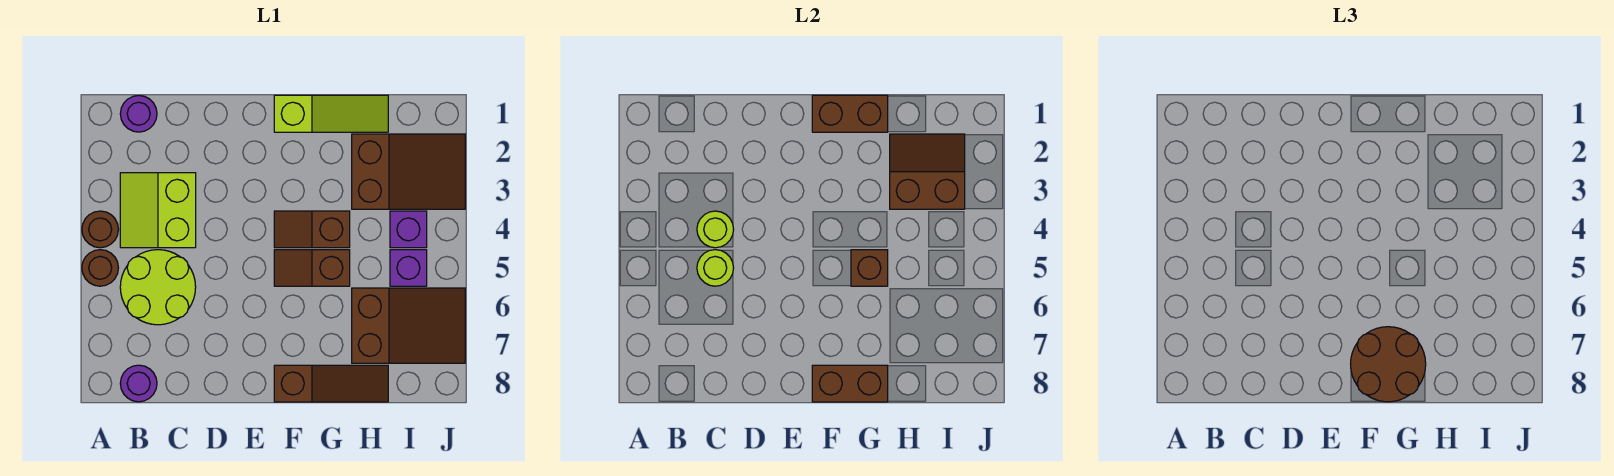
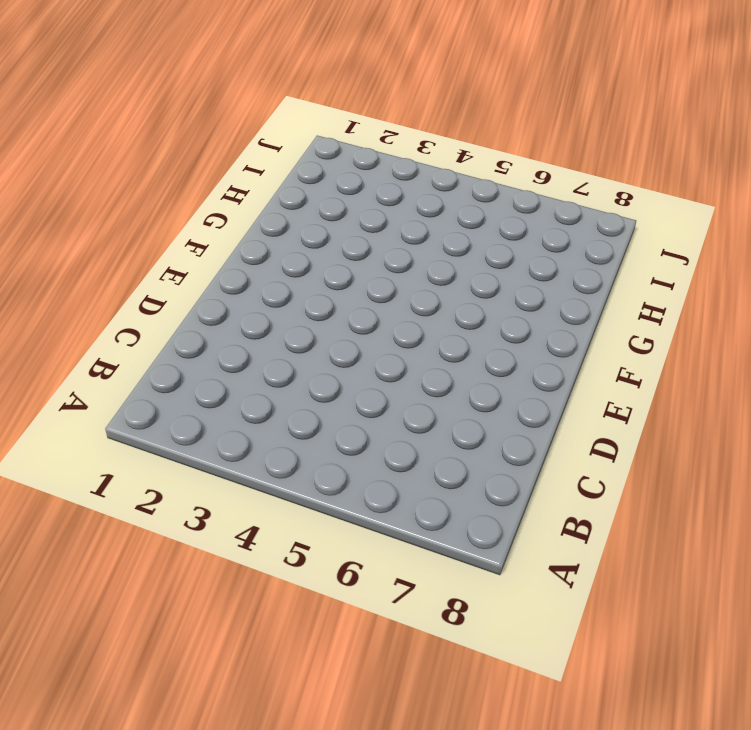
none -> brown round brick A4 level 1
none -> brown round brick A5 level 1
none -> purple round brick B1 level 1

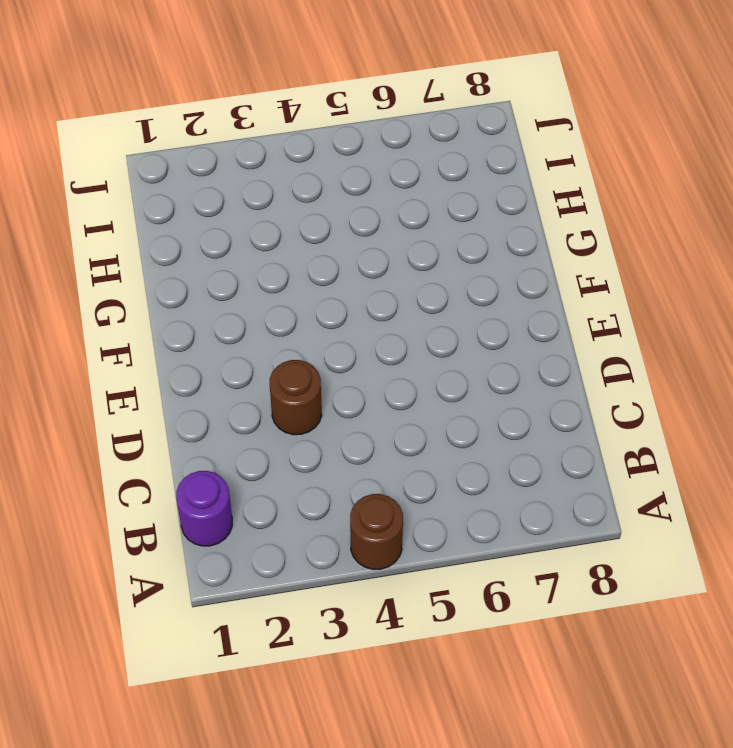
brown round brick D3 level 1 -> brown round brick A5 level 1
none -> lime slope B3:C4 level 1 top C
none -> lime round brick B5:C6 level 1
none -> purple round brick B8 level 1

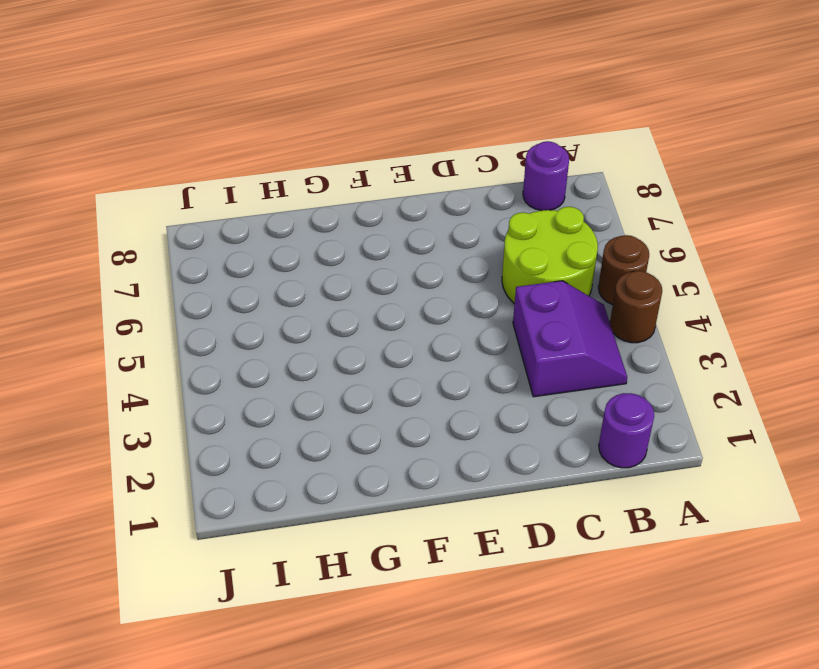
purple slope B3:C4 level 1 top C -> lime slope B3:C4 level 1 top C
none -> lime slope F1:H1 level 1 top F
none -> brown slope F4:G4 level 1 top G
none -> brown slope F5:G5 level 1 top G

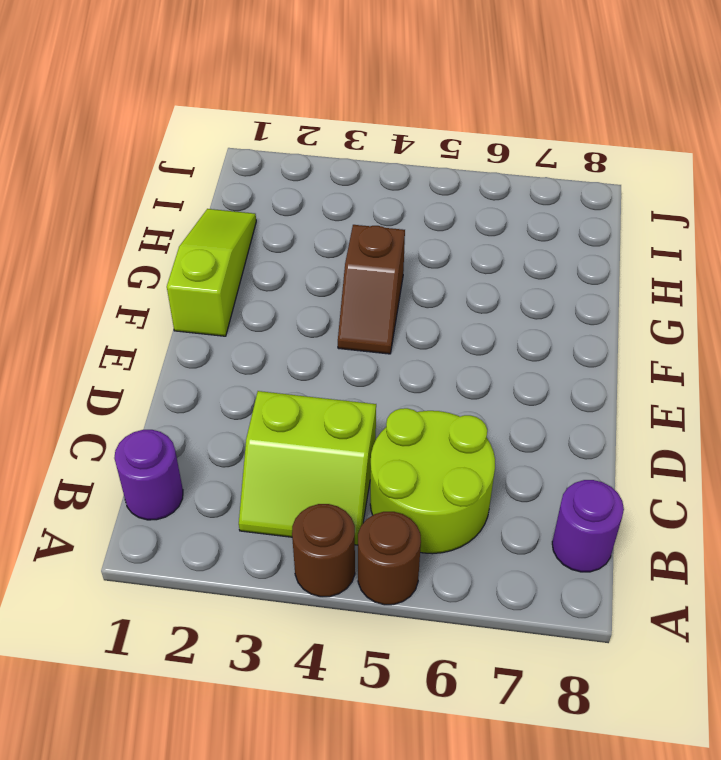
none -> brown slope F5:G5 level 1 top G
none -> brown slope F8:H8 level 1 top F
none -> brown slope H2:J3 level 1 top H

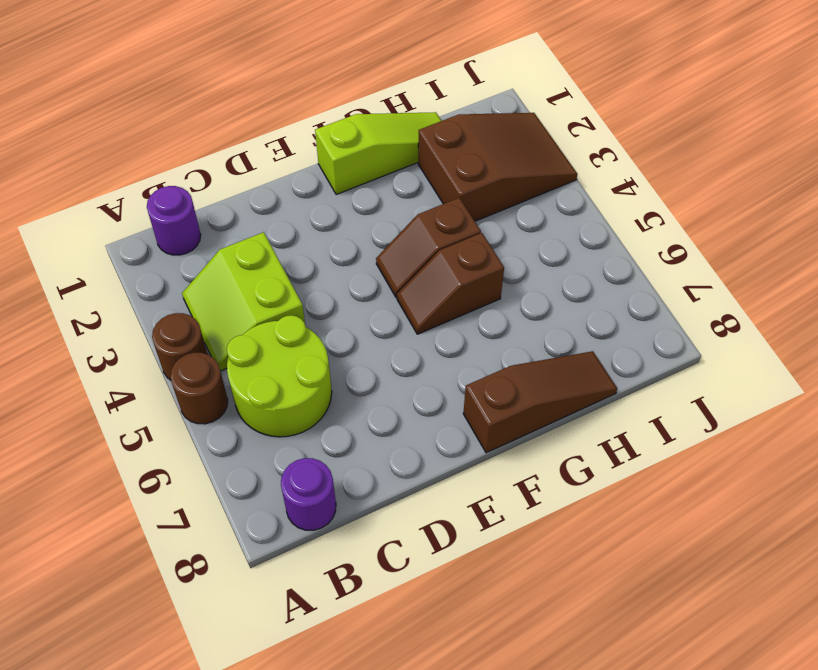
none -> brown slope H6:J7 level 1 top H
none -> purple brick I4 level 1
none -> purple brick I5 level 1

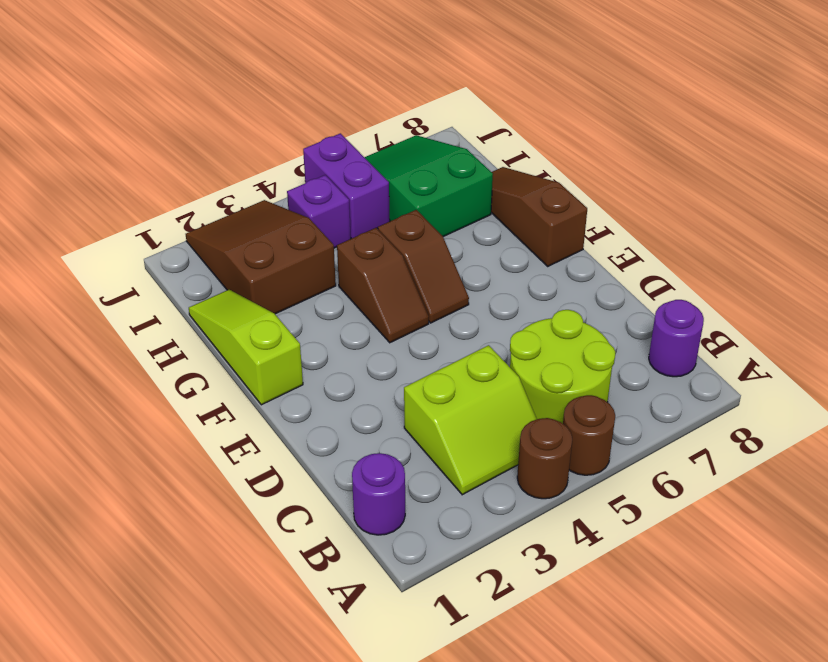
green slope H6:J7 level 1 top H -> brown slope H6:J7 level 1 top H
purple brick I5:J5 level 1 -> purple brick I5 level 1
none -> lime round brick C4 level 2
none -> lime round brick C5 level 2
none -> brown brick F1:G1 level 2

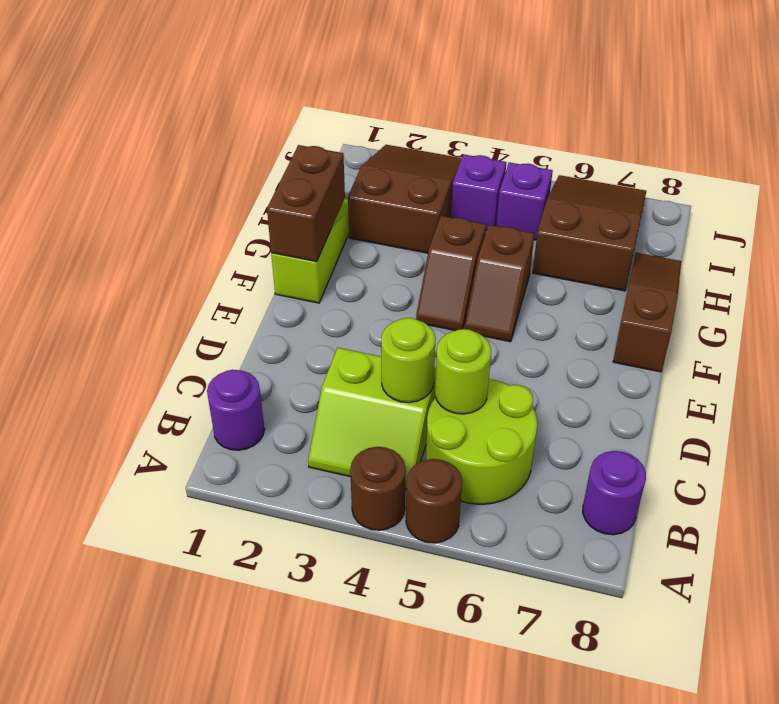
none -> brown brick F8:G8 level 2
none -> brown brick G5 level 2
none -> brown slope H2:I3 level 2 top 3

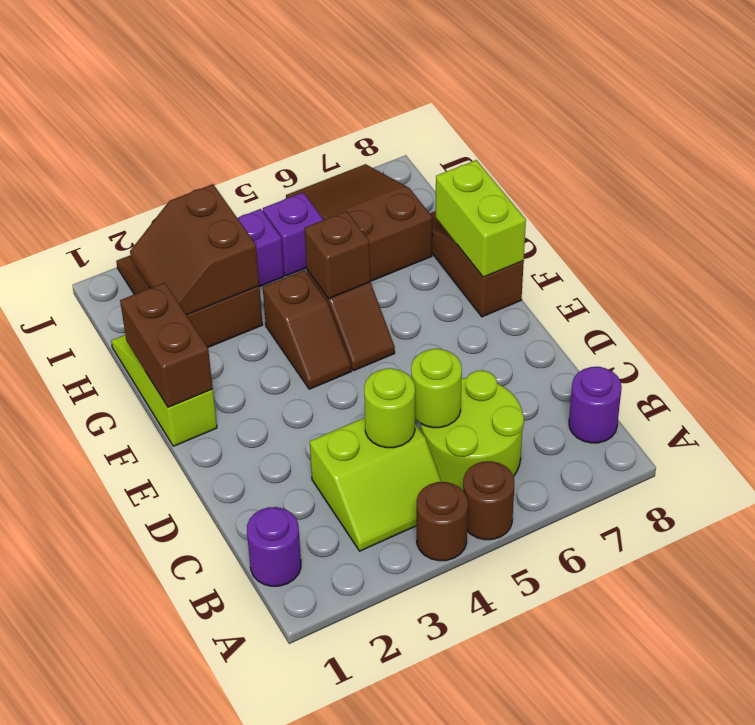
lime brick F8:G8 level 2 -> brown brick F8:G8 level 2
none -> brown round brick F7:G8 level 3

